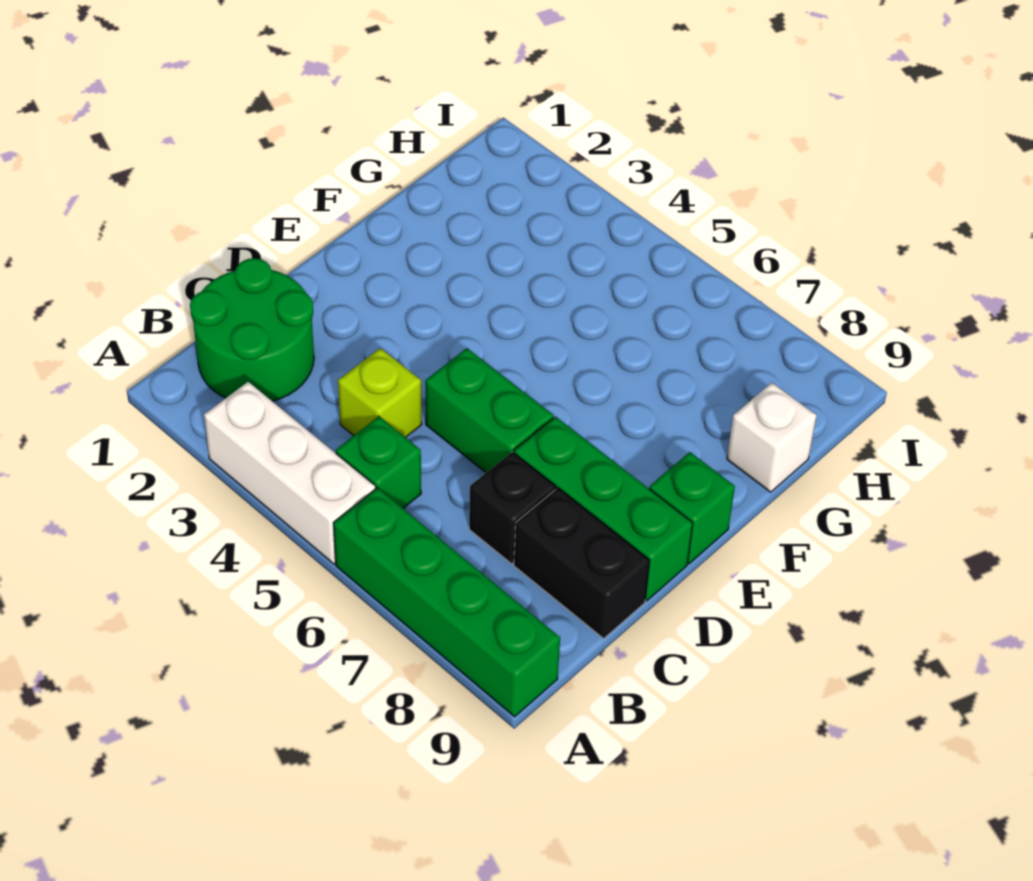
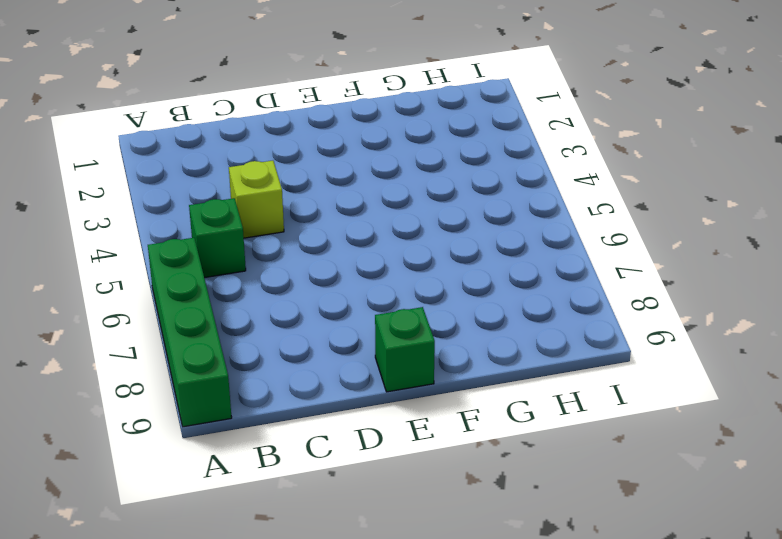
none -> white brick A3:A5 level 1
none -> green round brick B1:C2 level 1

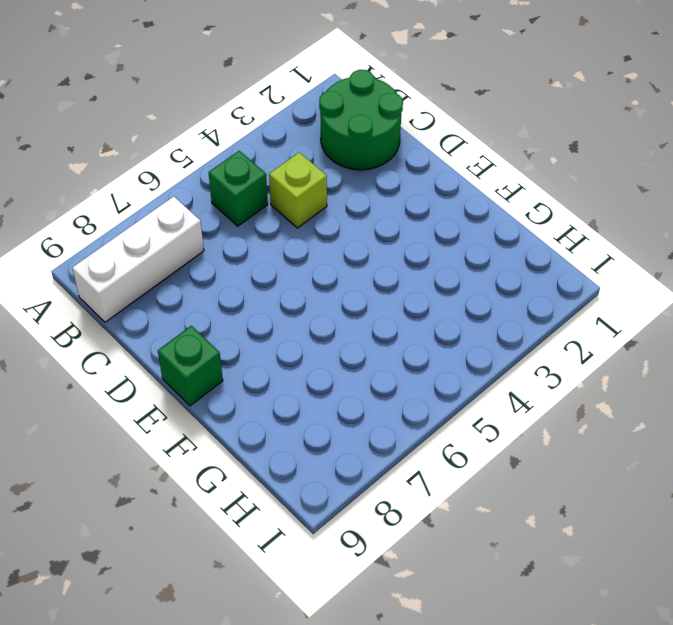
white brick B7:B9 level 1 -> white brick A3:A5 level 1
none -> green brick A6:A9 level 1
none -> black brick C7 level 1

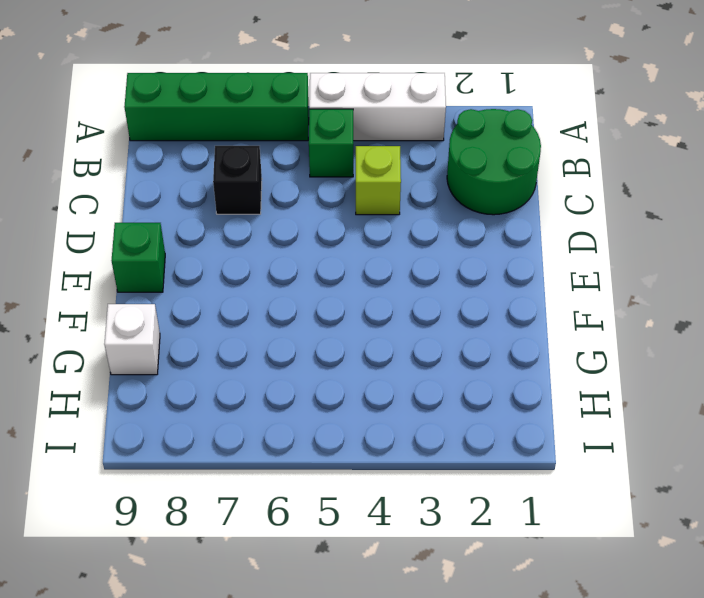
none -> black brick C8:C9 level 1
none -> green brick D5:D6 level 1

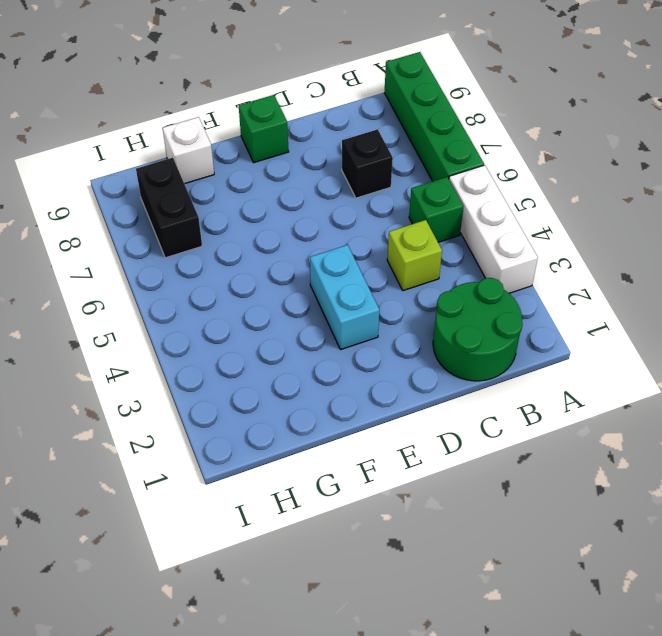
cyan brick E3:E4 level 1 -> none
black brick H7:H8 level 1 -> black brick C8:C9 level 1
none -> green brick D5:D6 level 1
none -> green brick D7:D9 level 1

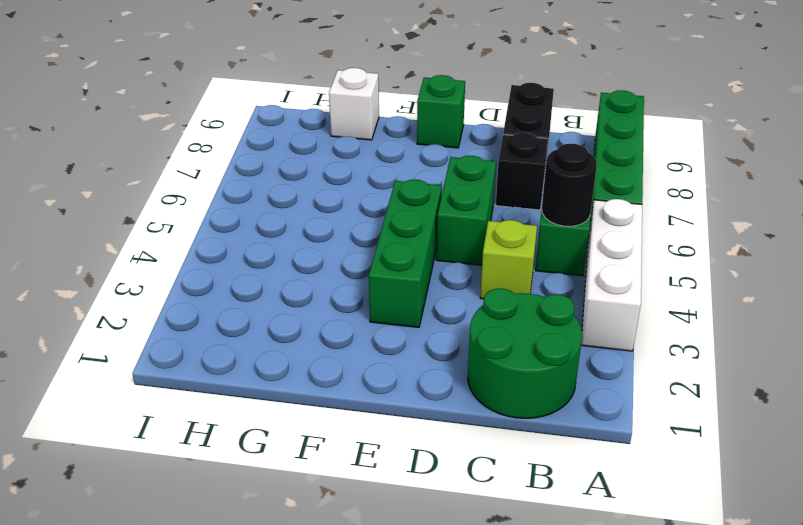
black round brick B5 level 2 -> none
green brick E3:E5 level 1 -> green brick D7:D9 level 1

